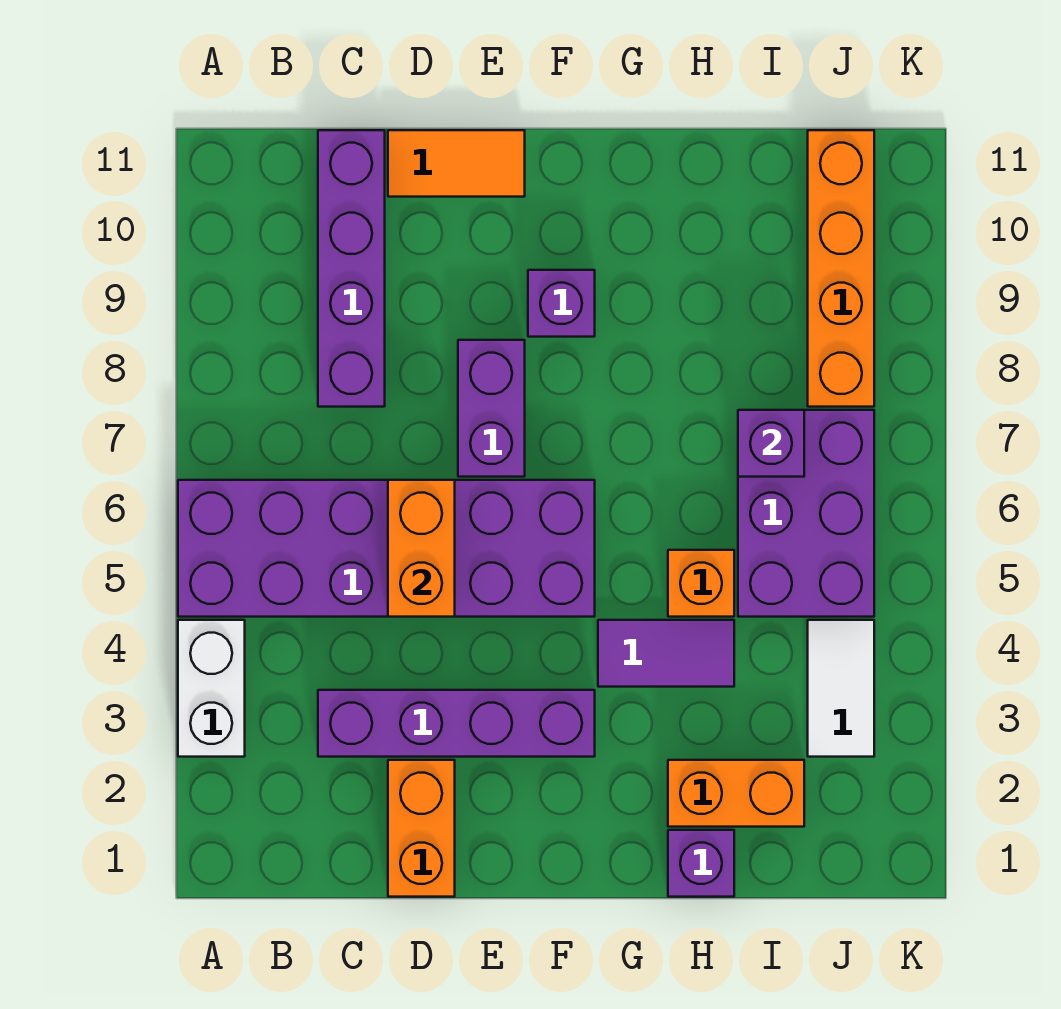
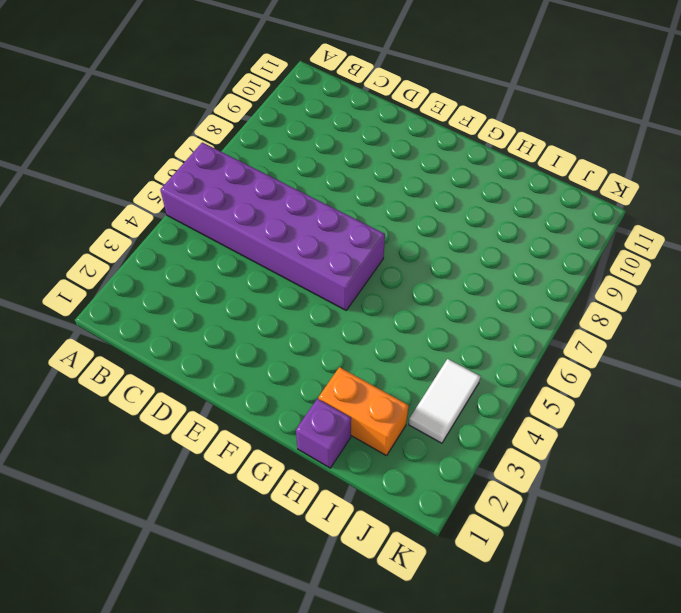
none -> white brick A3:A4 level 1
none -> purple brick C3:F3 level 1
none -> purple brick C8:C11 level 1

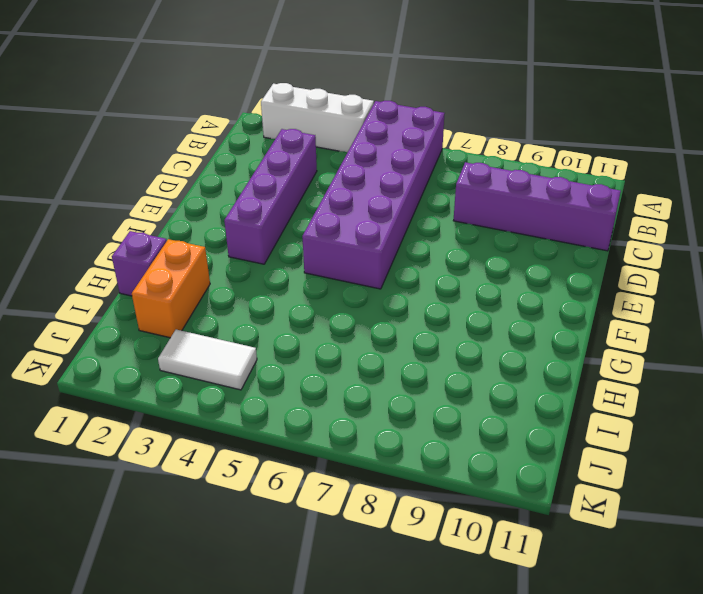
white brick A2:A4 level 1 -> white brick A3:A4 level 1
none -> orange brick D1:D2 level 1
none -> orange tile D11:E11 level 1
none -> purple brick E7:E8 level 1

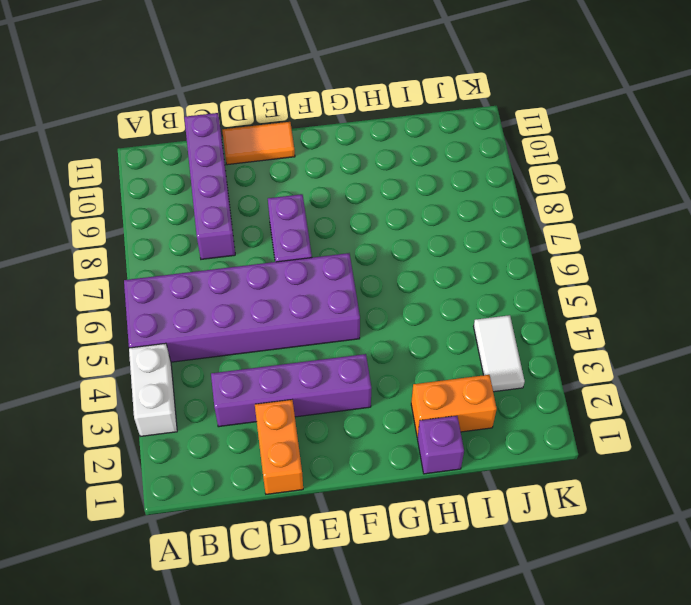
none -> purple brick F9 level 1
none -> purple tile G4:H4 level 1
none -> orange brick H5 level 1

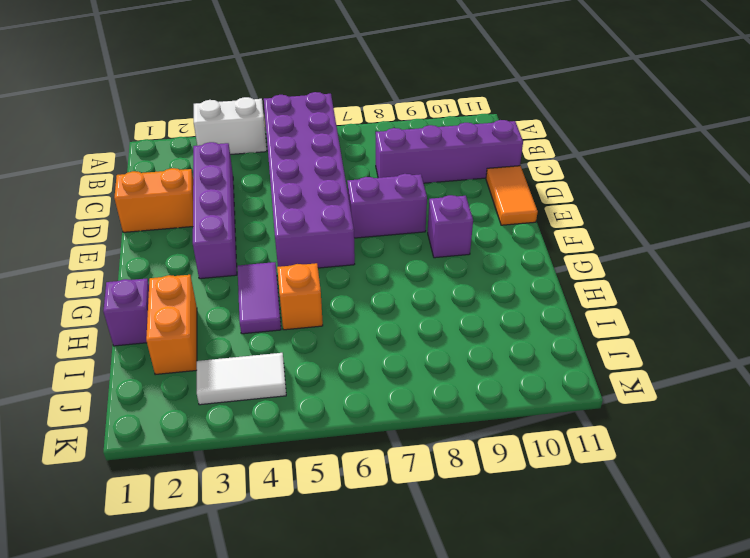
none -> purple brick I5:J7 level 1
none -> orange brick J8:J11 level 1
none -> orange brick D5:D6 level 2

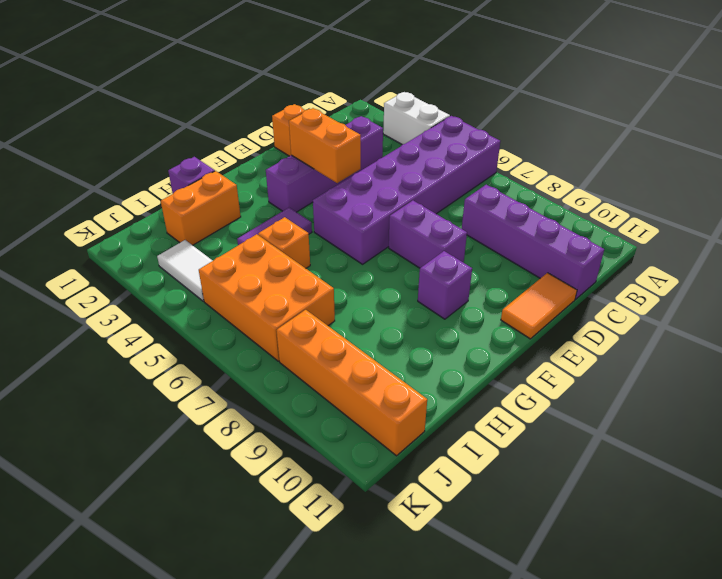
orange brick E3:E4 level 2 -> orange brick D5:D6 level 2
orange brick I5:J7 level 1 -> purple brick I5:J7 level 1
none -> purple brick I7 level 2

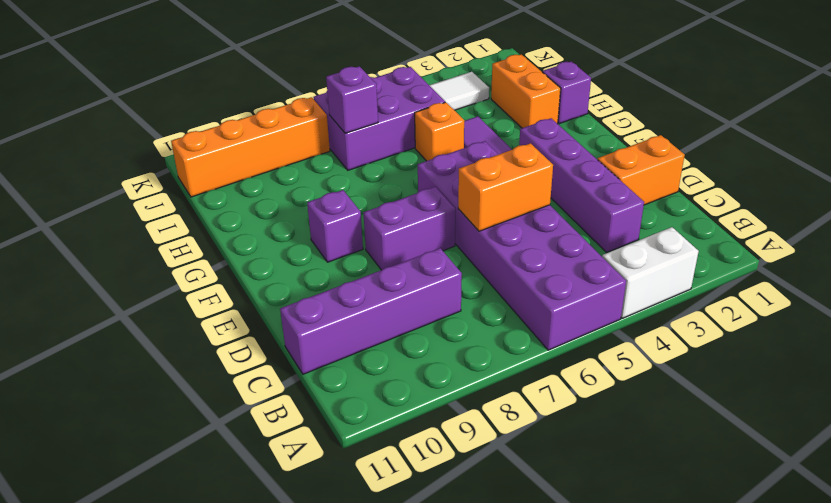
none -> orange tile D11:E11 level 1

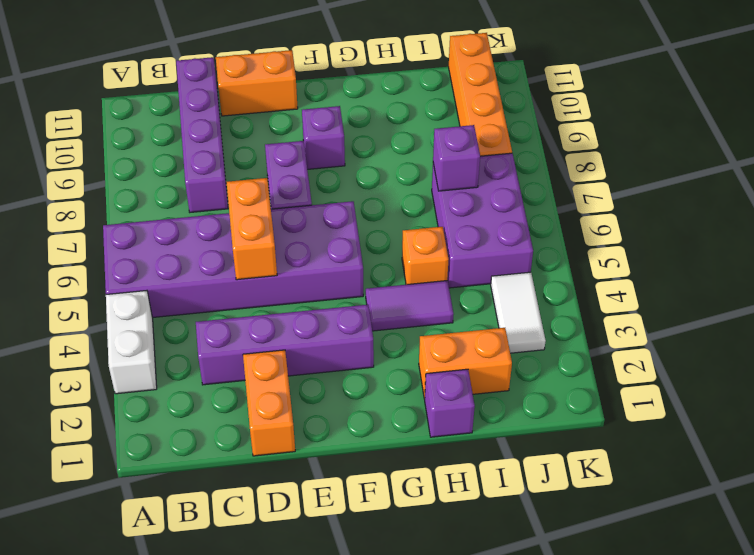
orange brick D11:E11 level 1 -> orange tile D11:E11 level 1

